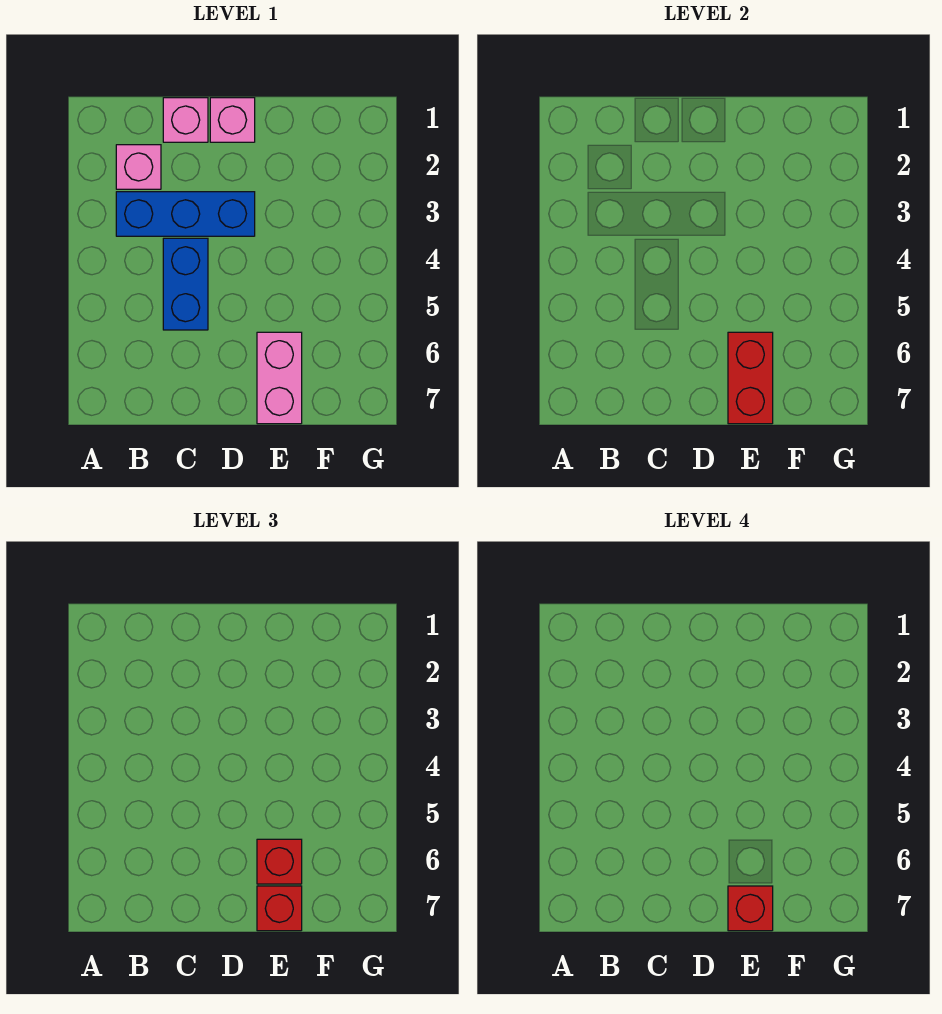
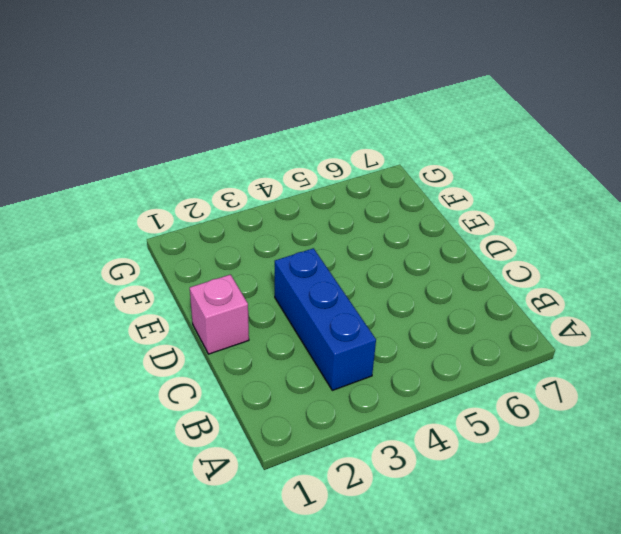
none -> pink brick B2 level 1
none -> pink brick C1 level 1

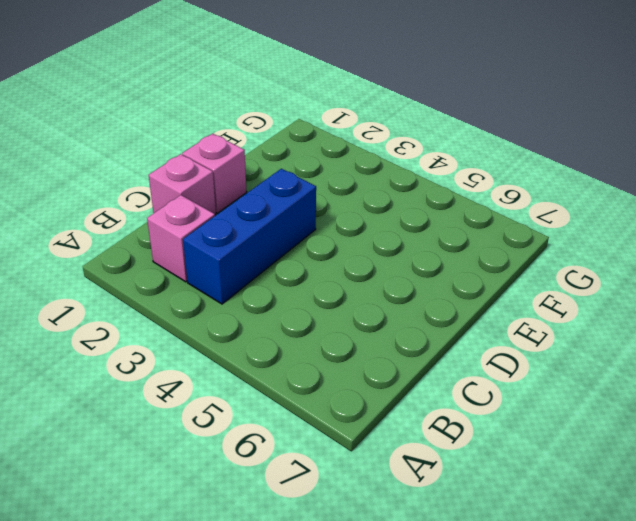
none -> blue brick C4:C5 level 1
none -> pink brick E6:E7 level 1

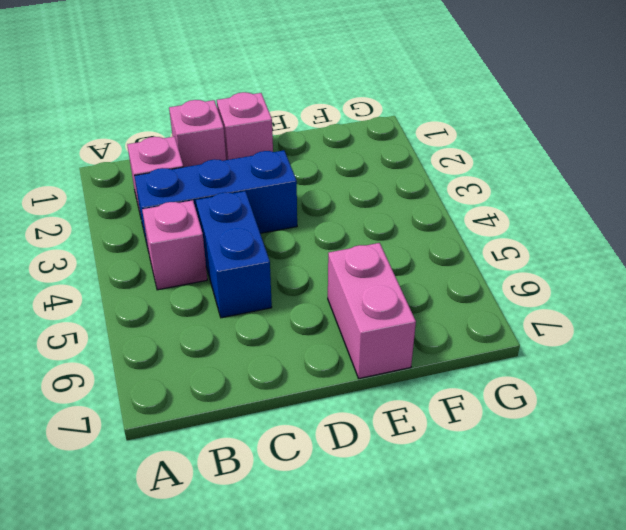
pink brick B4 level 1 -> none
none -> red brick E6:E7 level 2
none -> red brick E6 level 3

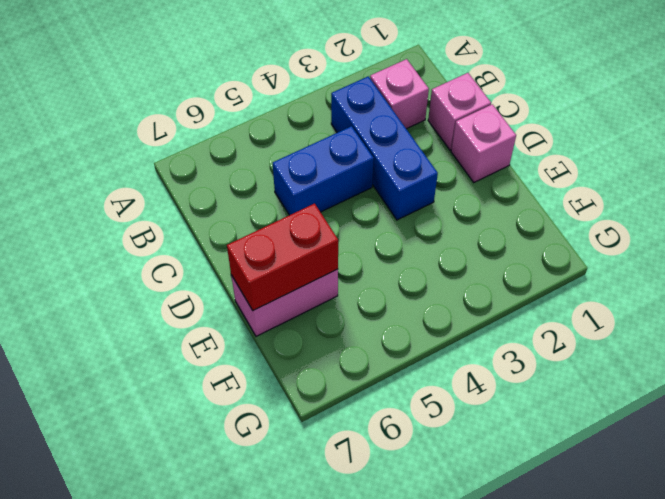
none -> red brick E6 level 3
none -> red brick E7 level 3

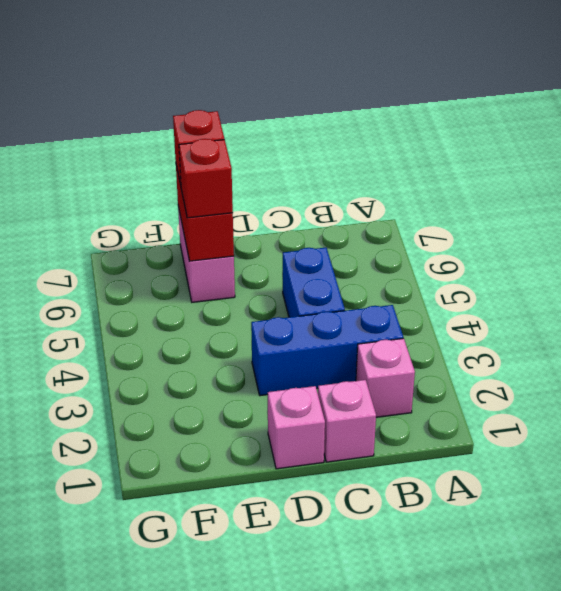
none -> red brick E7 level 4

